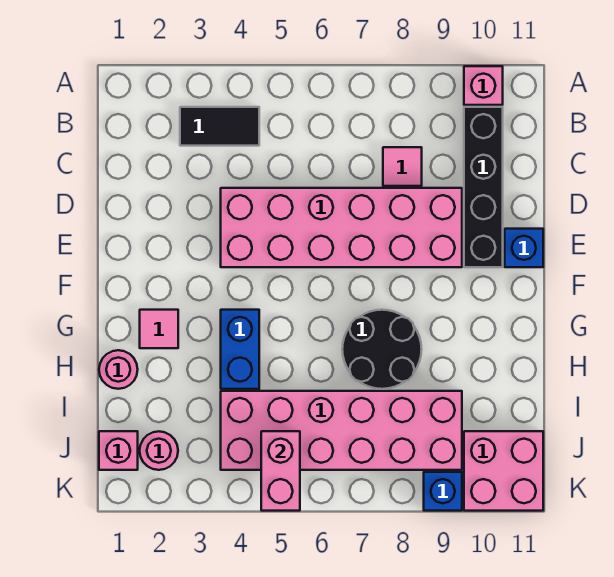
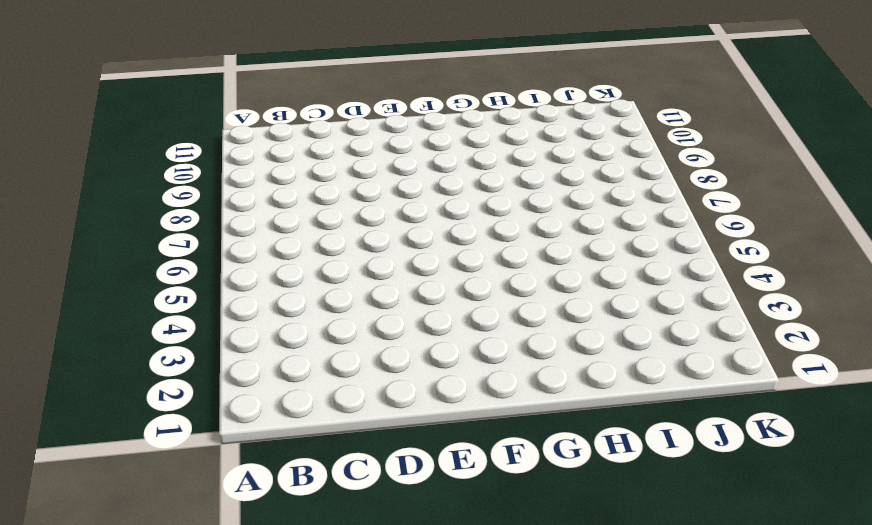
none -> pink brick A10 level 1
none -> black tile B3:B4 level 1
none -> black brick B10:E10 level 1

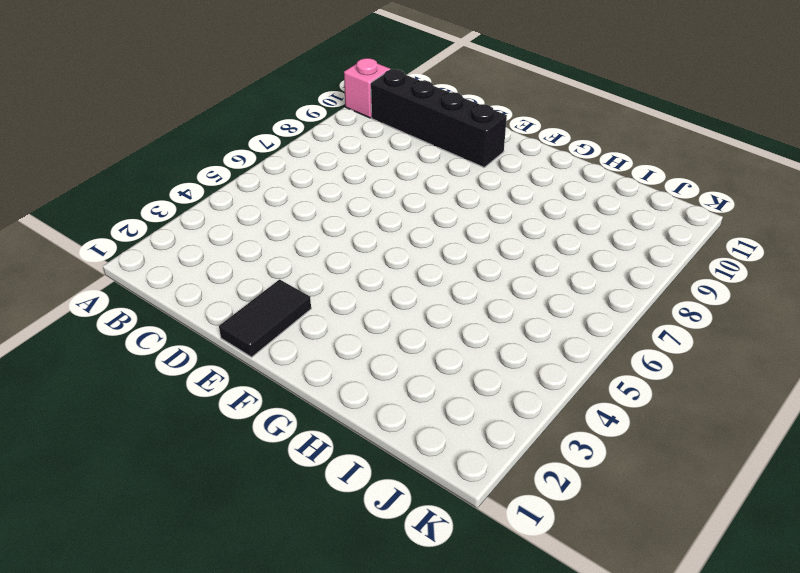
black tile E1:E2 level 1 -> black tile B3:B4 level 1
none -> pink tile C8 level 1
none -> pink brick D4:E9 level 1
none -> blue brick E11 level 1

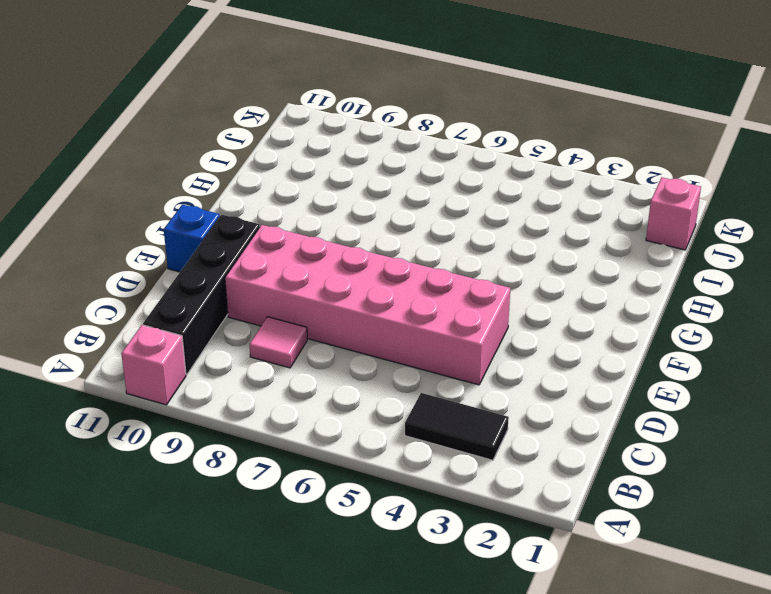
none -> pink tile G2 level 1
none -> blue brick G4:H4 level 1
none -> black round brick G7:H8 level 1

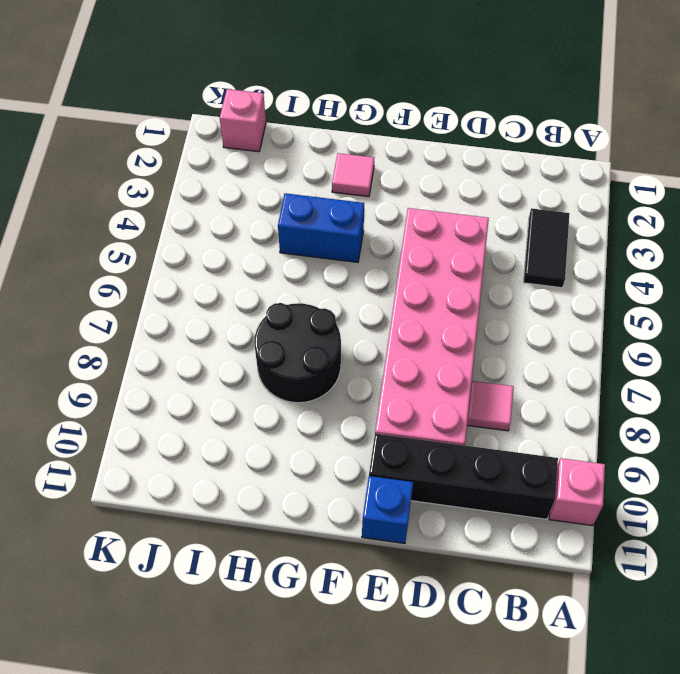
none -> pink round brick H1 level 1
none -> pink brick I4:J9 level 1
none -> pink round brick J2 level 1

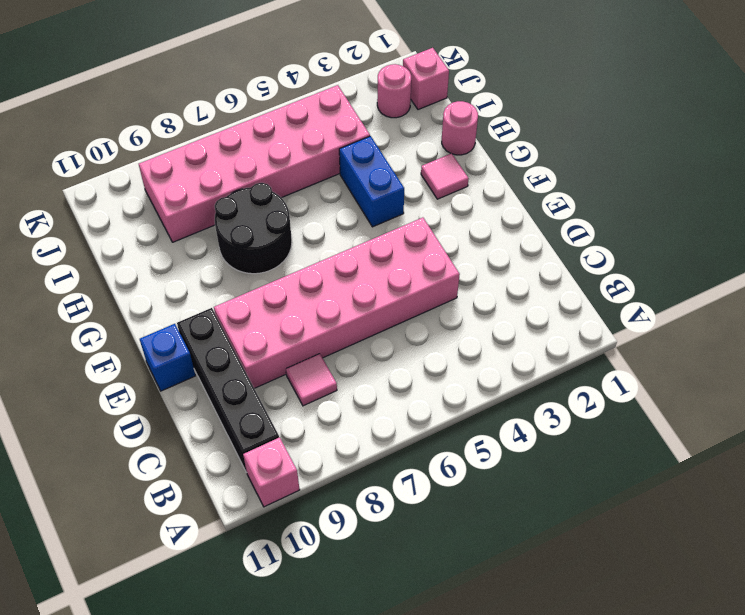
none -> black tile B3:B4 level 1
none -> pink brick J10:K11 level 1
none -> blue brick K9 level 1

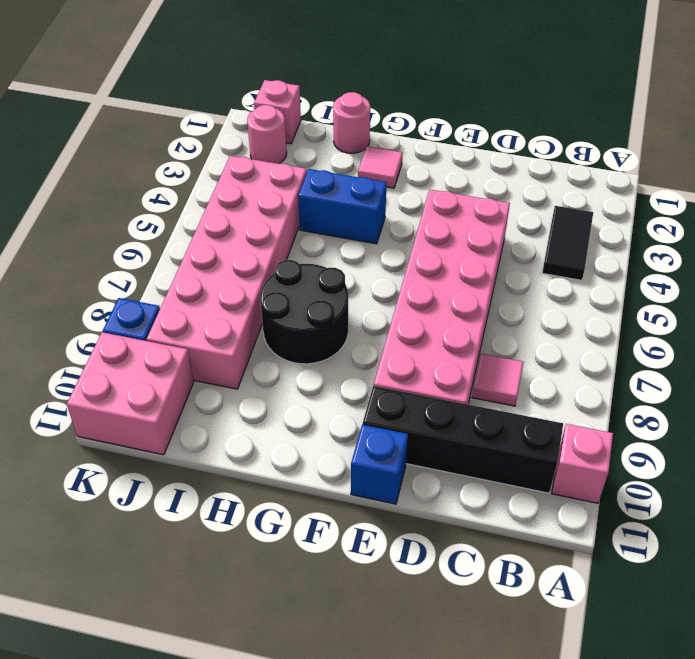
none -> pink brick J5:K5 level 2

